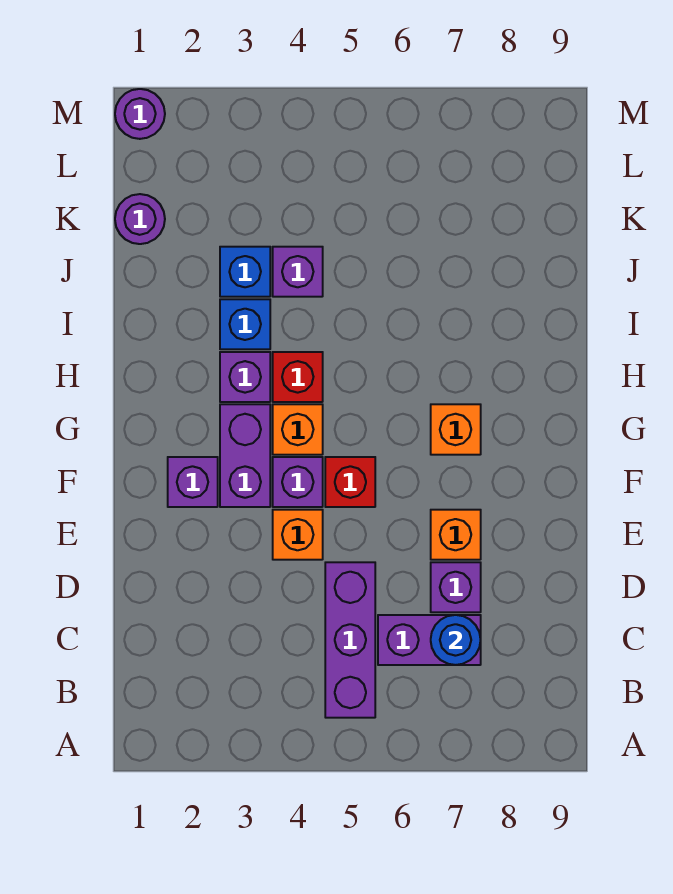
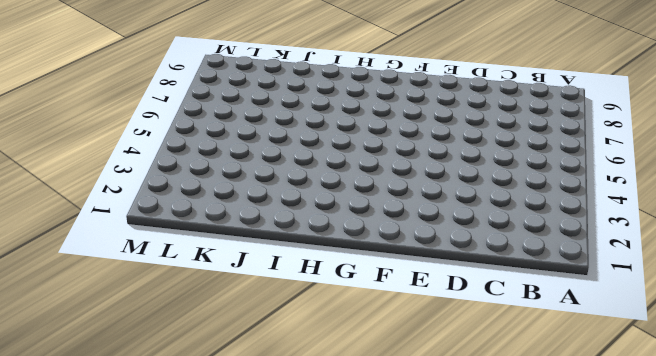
none -> purple brick B5:D5 level 1
none -> purple brick C6:C7 level 1
none -> purple brick D7 level 1

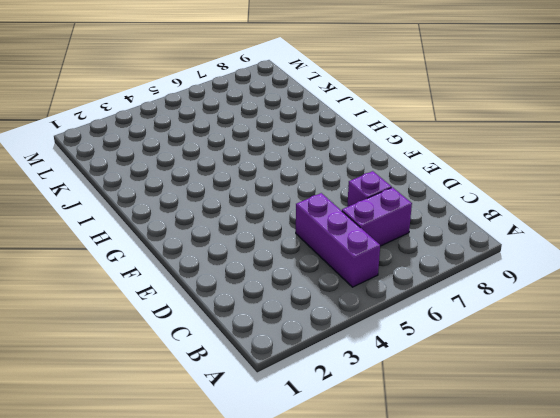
none -> orange brick E4 level 1
none -> orange brick E7 level 1
none -> purple brick F2 level 1

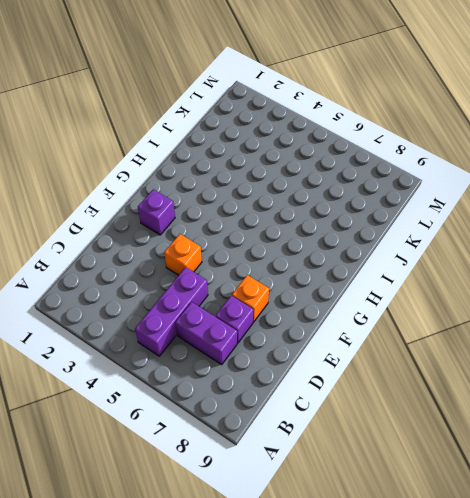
none -> purple brick F3:G3 level 1
none -> purple brick F4 level 1
none -> red brick F5 level 1

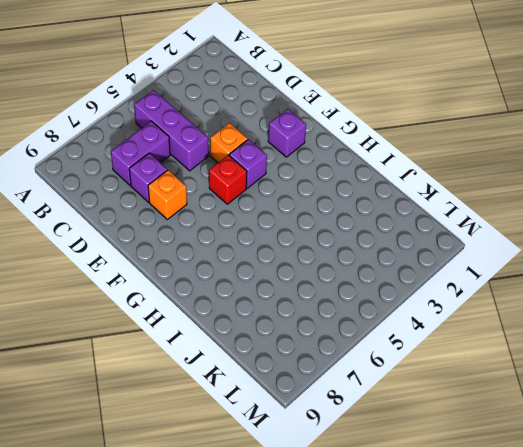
none -> purple brick F3:G3 level 1
none -> orange brick G4 level 1
none -> orange brick G7 level 1

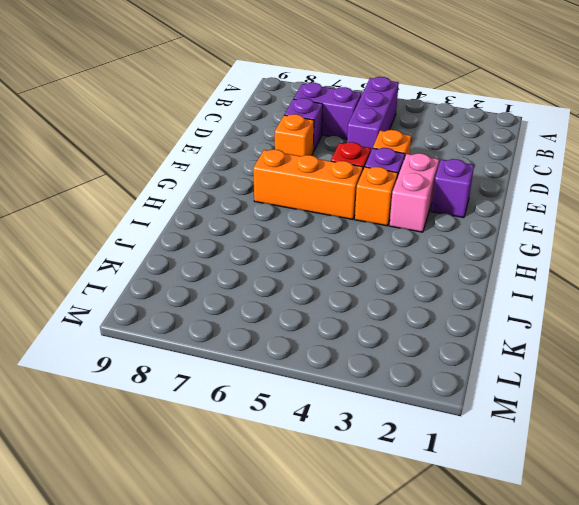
pink brick F3:G3 level 1 -> purple brick F3:G3 level 1
orange brick G5:G7 level 1 -> orange brick G7 level 1
none -> purple brick H3 level 1
none -> red brick H4 level 1
none -> blue brick I3 level 1

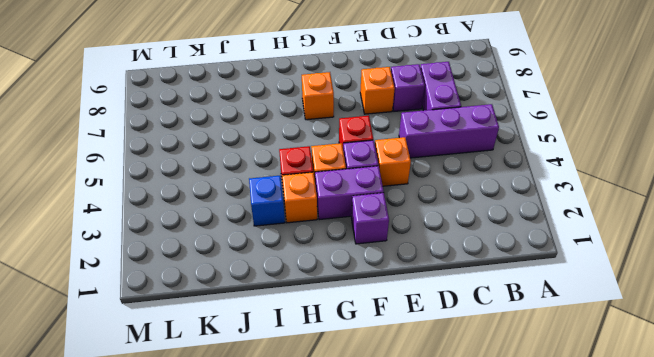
orange brick H3 level 1 -> purple brick H3 level 1
none -> blue brick J3 level 1
none -> purple brick J4 level 1
none -> purple round brick K1 level 1

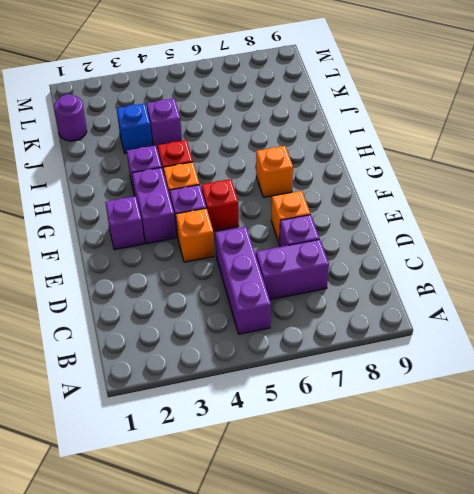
none -> blue brick I3 level 1
none -> purple round brick M1 level 1
none -> blue round brick C7 level 2

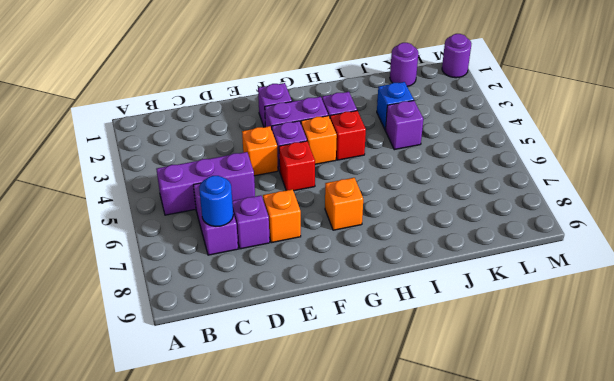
none -> blue brick I3 level 1

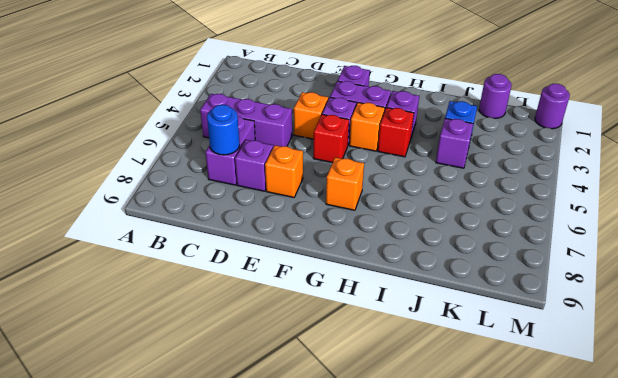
none -> blue brick I3 level 1

